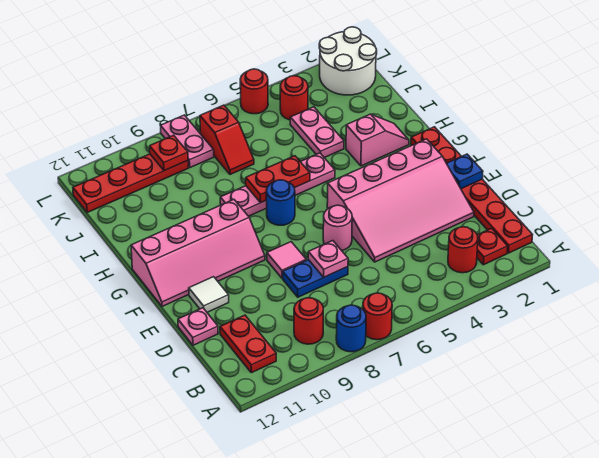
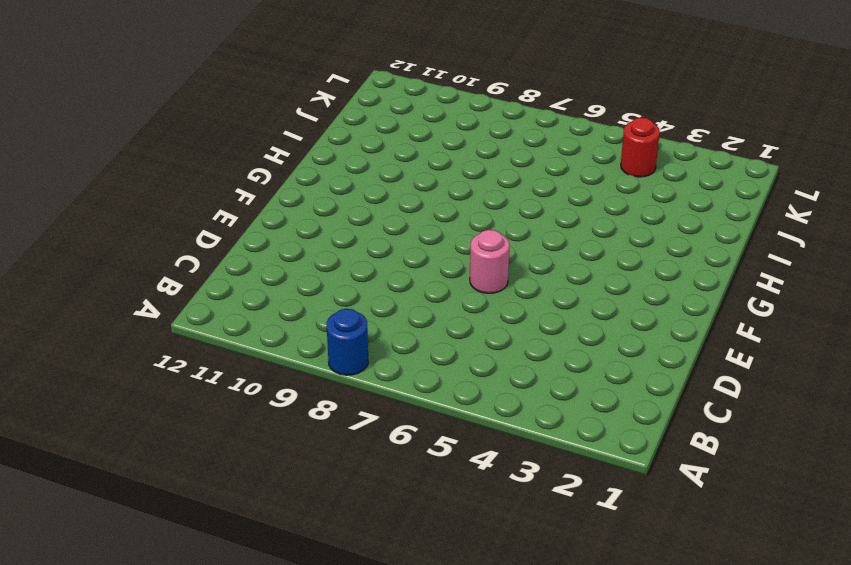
none -> red round brick A7 level 1
none -> red plate B1:G1 level 1
none -> red plate B2 level 1

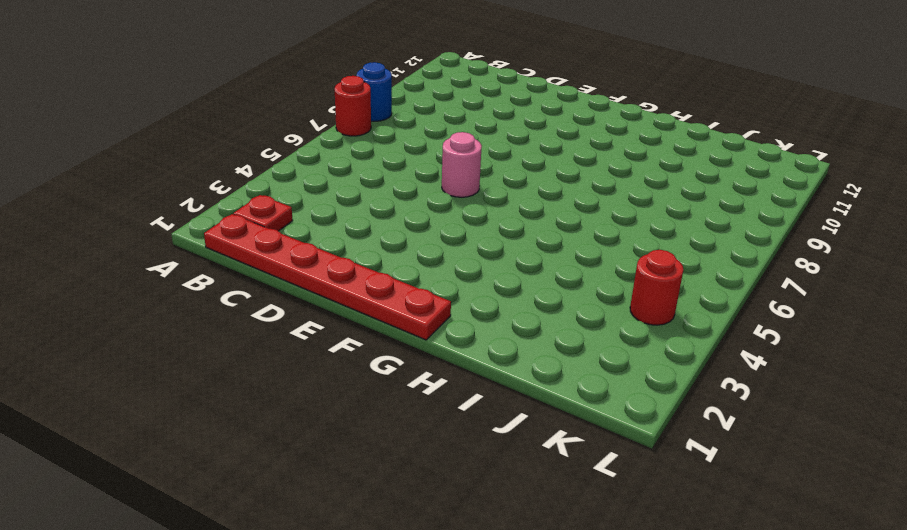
none -> red round brick B3 level 1
none -> red round brick B9 level 1
none -> red plate B11:C11 level 1

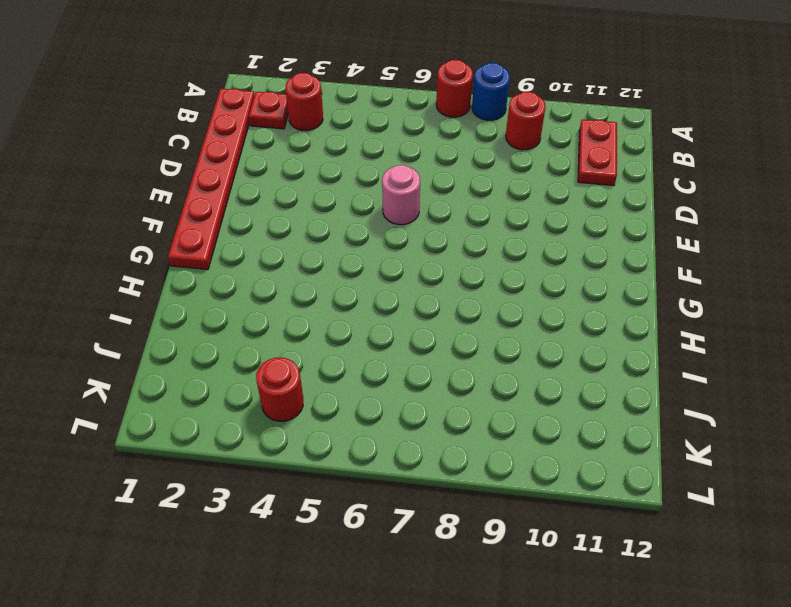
none -> pink slope D2:F5 level 1 top F
none -> blue plate D7:D8 level 1
none -> pink plate D12 level 1

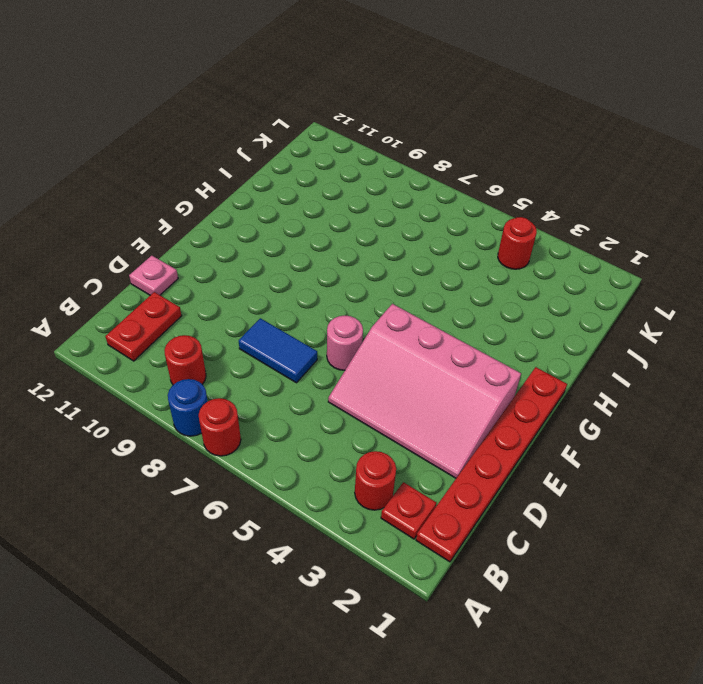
blue tile D7:D8 level 1 -> blue plate D7:D8 level 1
none -> pink tile E8 level 1
none -> white tile E11 level 1
none -> pink slope F9:G12 level 1 top G

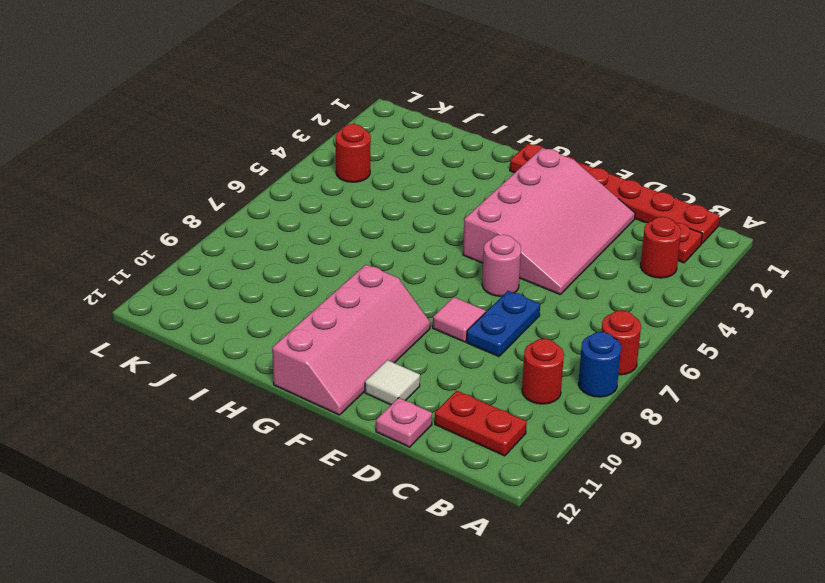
none -> blue round brick G7 level 1
none -> pink slope H2:H3 level 1 top 3
none -> pink plate H5:H8 level 1

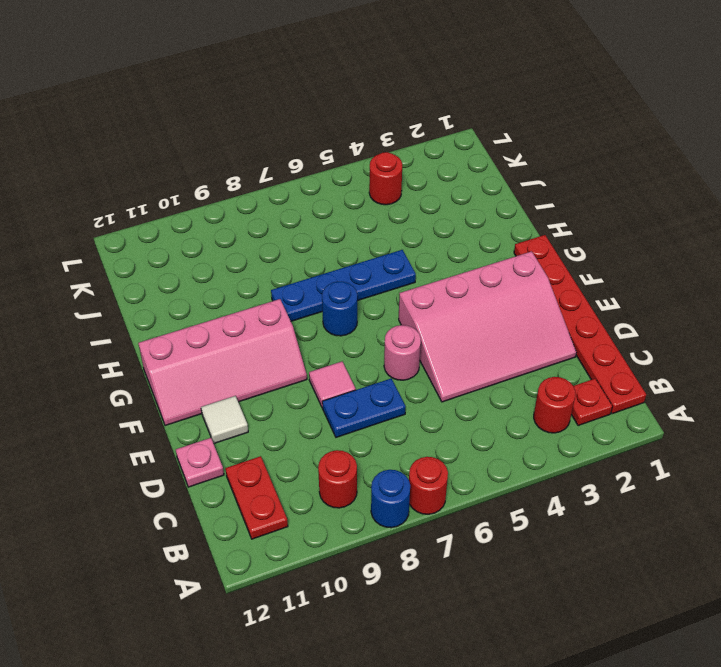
blue plate H5:H8 level 1 -> pink plate H5:H8 level 1
none -> pink slope H2:H3 level 1 top 3
none -> pink plate I4:J4 level 1
none -> red slope J7:K7 level 1 top K

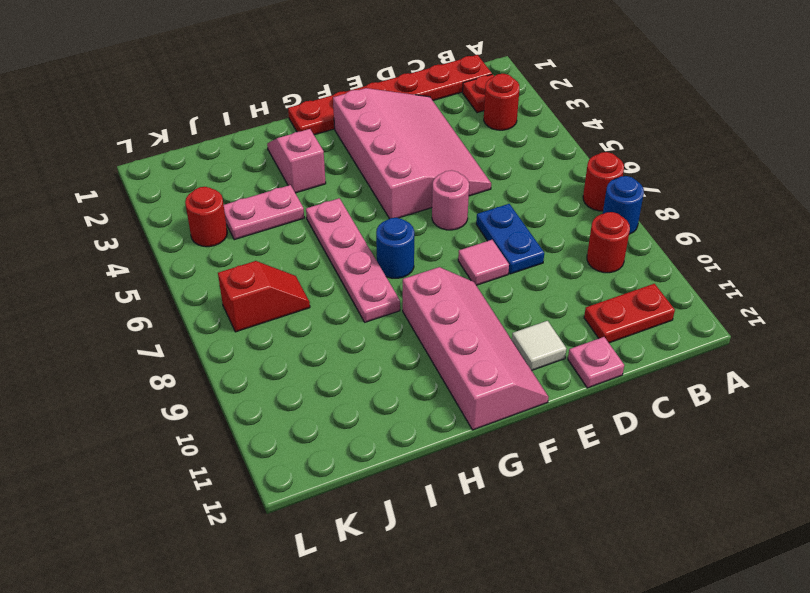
none -> white round brick K1:L2 level 1
none -> pink plate K8:L8 level 1
none -> red plate K9:K12 level 1

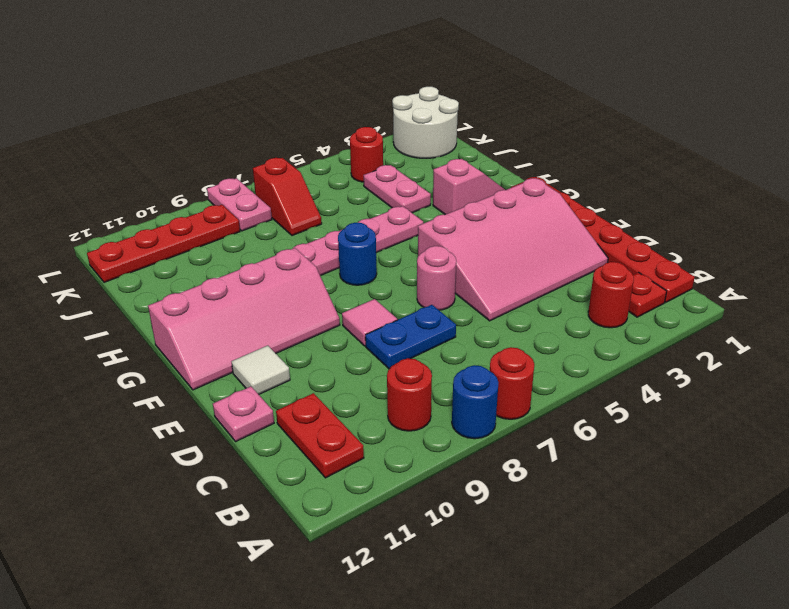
none -> red round brick L5 level 1
none -> pink plate D7 level 2
none -> blue plate E1 level 2

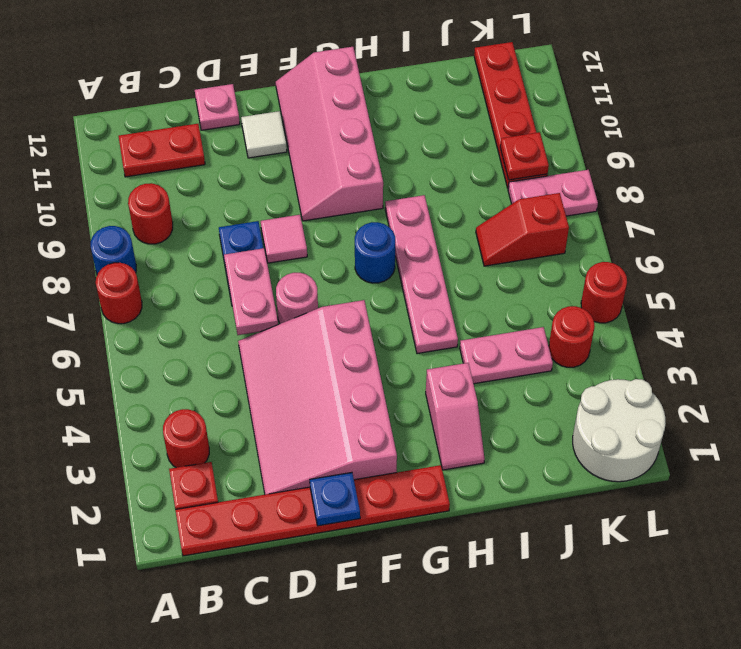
pink plate D6:D7 level 2 -> pink plate D7 level 2
none -> red plate H6:H7 level 2

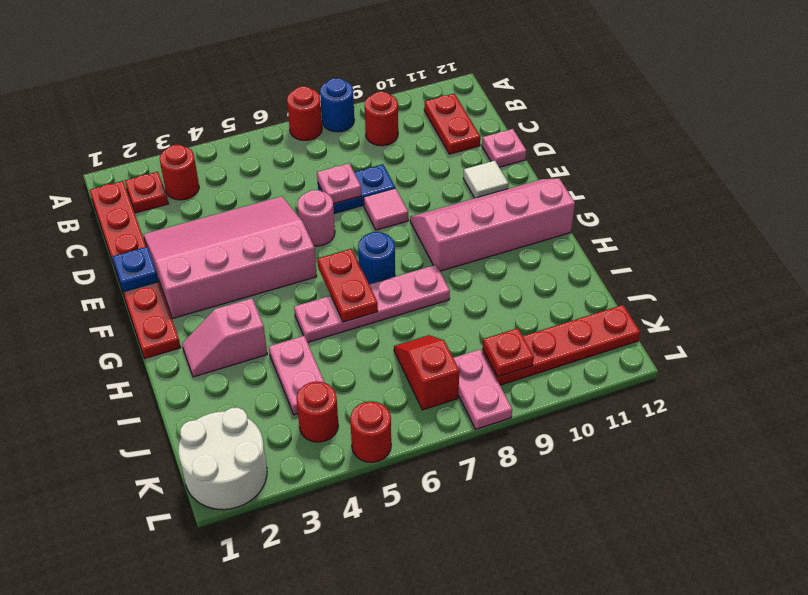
red plate G6:H6 level 2 -> red plate H6:H7 level 2

